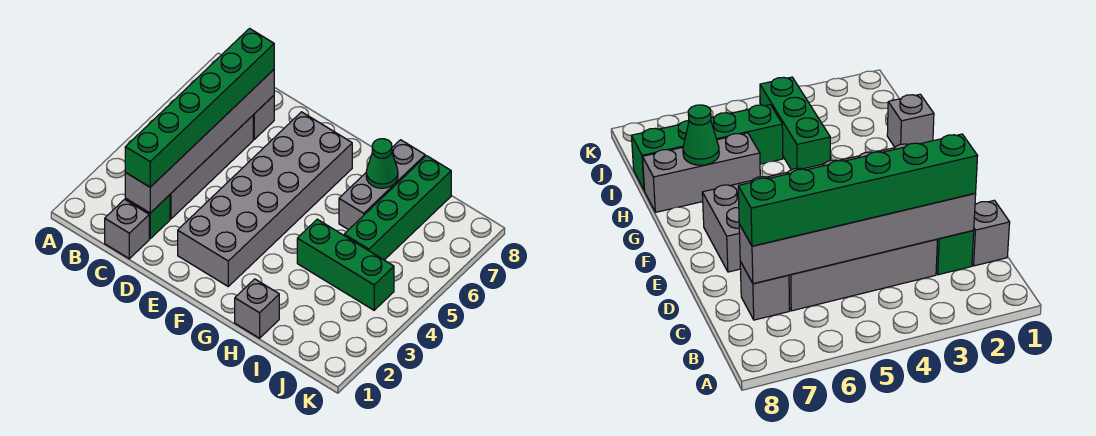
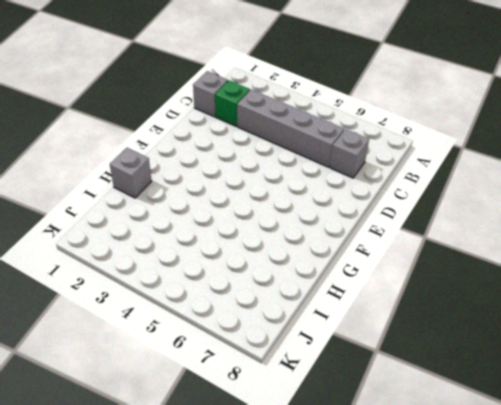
none -> grey brick E2:F7 level 1
none -> green brick H4:J4 level 1
none -> grey brick H6:H8 level 1

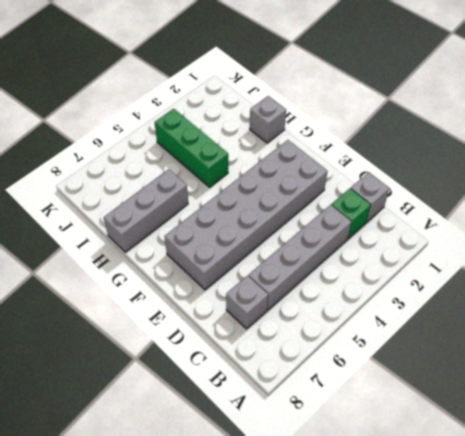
none -> green brick I5:I8 level 1
none -> grey brick C2:C7 level 2
none -> green cone H7 level 2

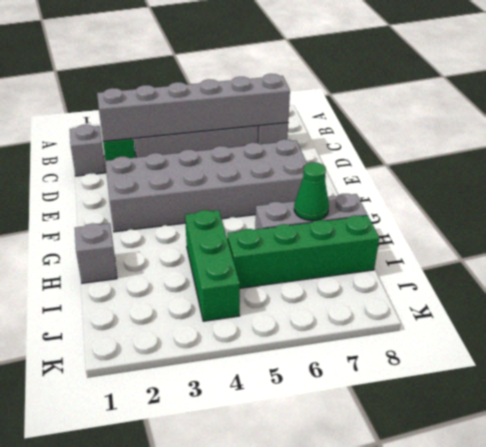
none -> green brick C2:C7 level 3

